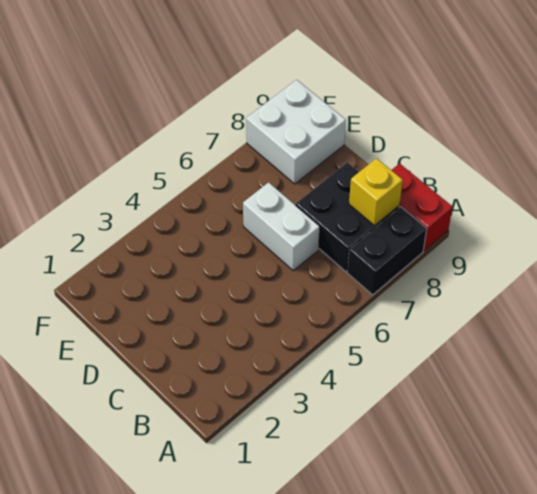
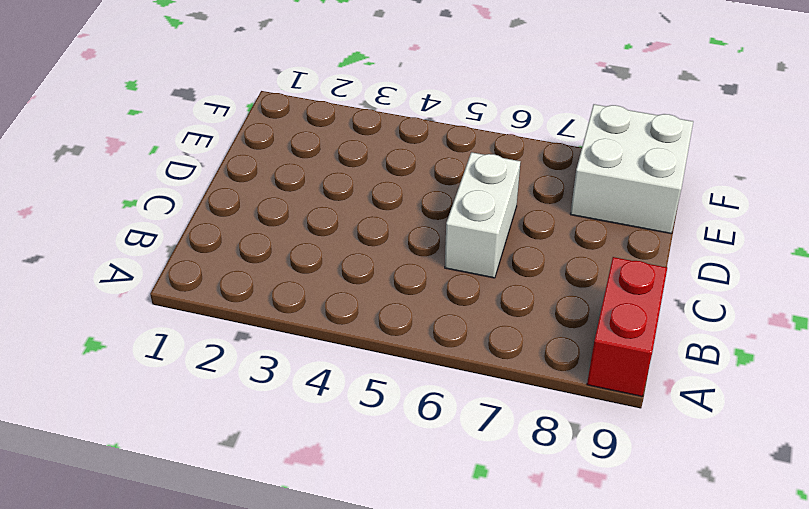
none -> black brick A7:A8 level 1
none -> black brick B7:C8 level 1

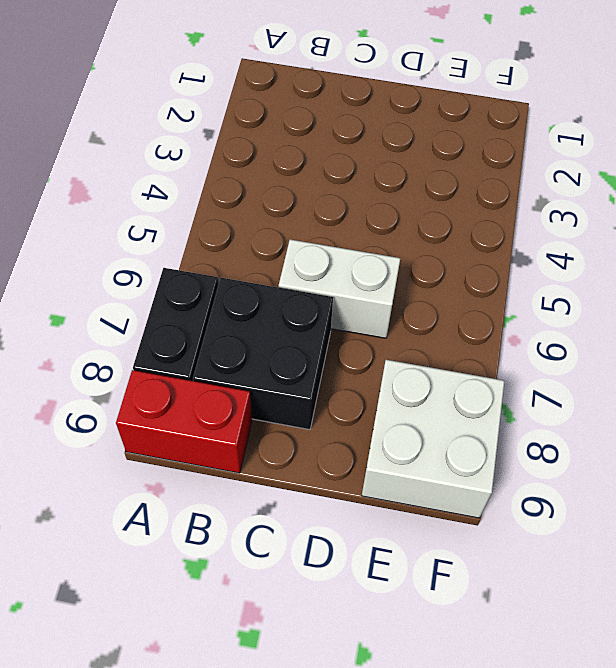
none -> yellow brick B8 level 2

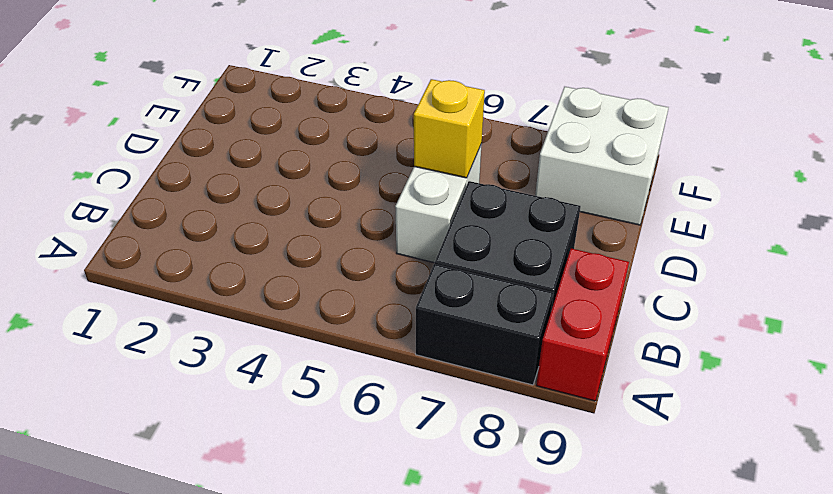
yellow brick D6 level 2 -> yellow brick B8 level 2

